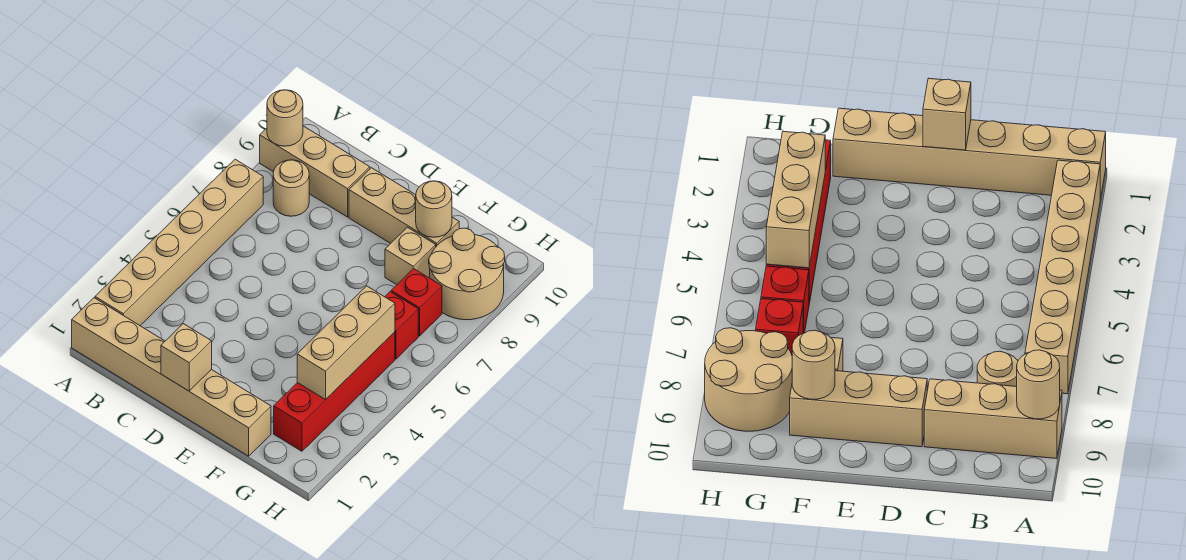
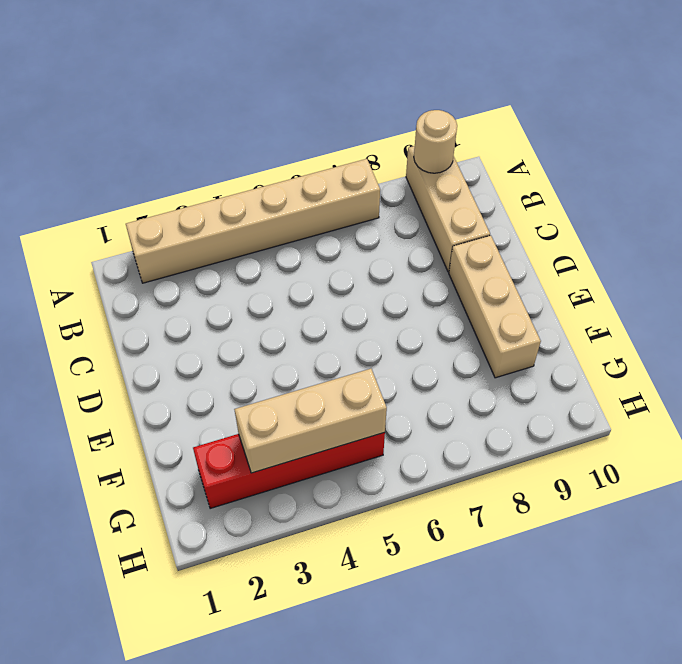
none -> tan brick A1:F1 level 1
none -> tan round brick B8 level 1
none -> tan brick F8 level 1

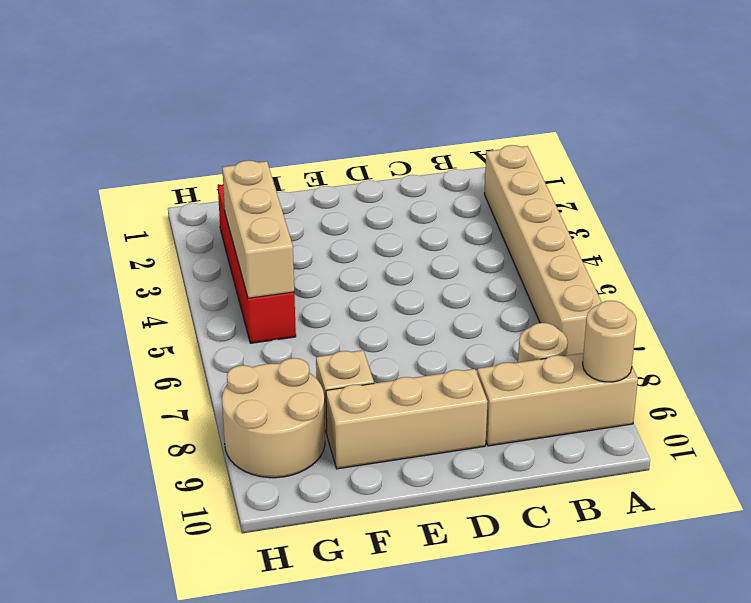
none -> tan brick A1:F1 level 1
none -> red brick G6 level 1
none -> red brick G7 level 1

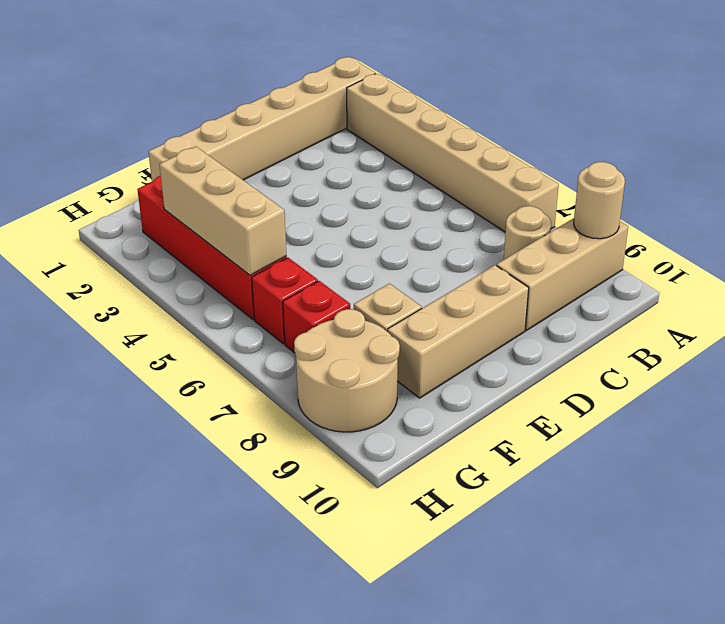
none -> tan brick D1 level 2
none -> tan round brick F9 level 2

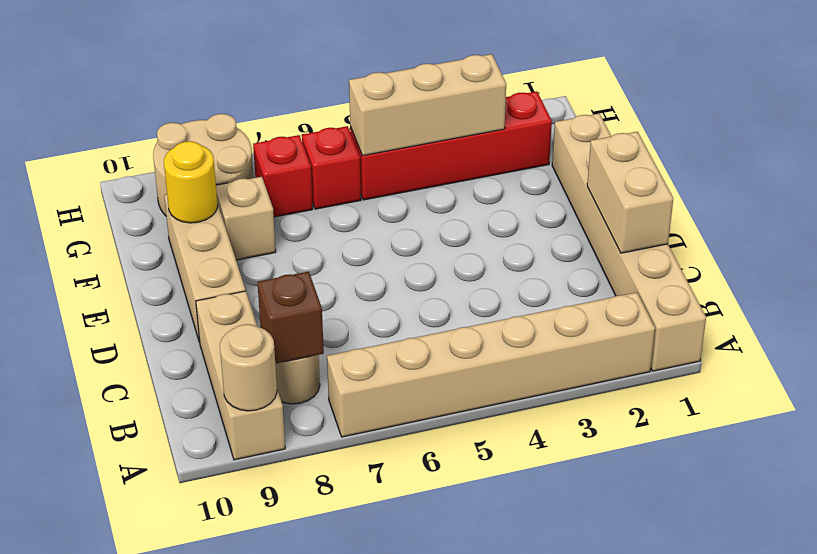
brown brick B8 level 2 -> none
tan brick C1:D1 level 2 -> tan brick D1 level 2
yellow round brick F9 level 2 -> tan round brick F9 level 2

